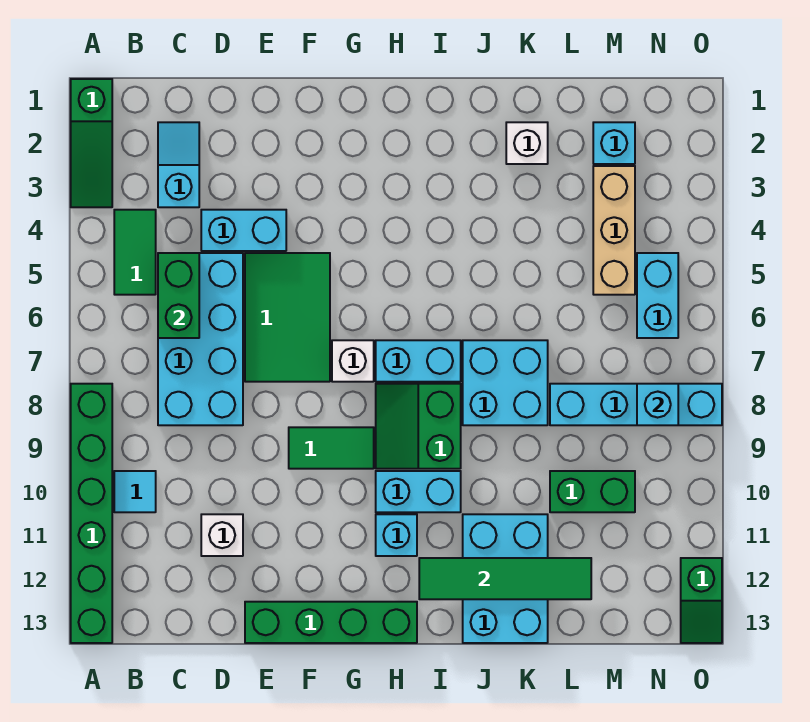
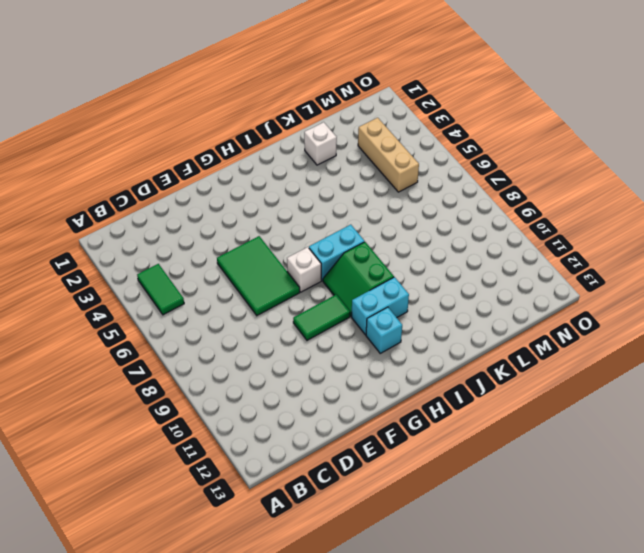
none -> green slope A1:A3 level 1 top 1
none -> green brick A8:A13 level 1
none -> cyan tile B10 level 1

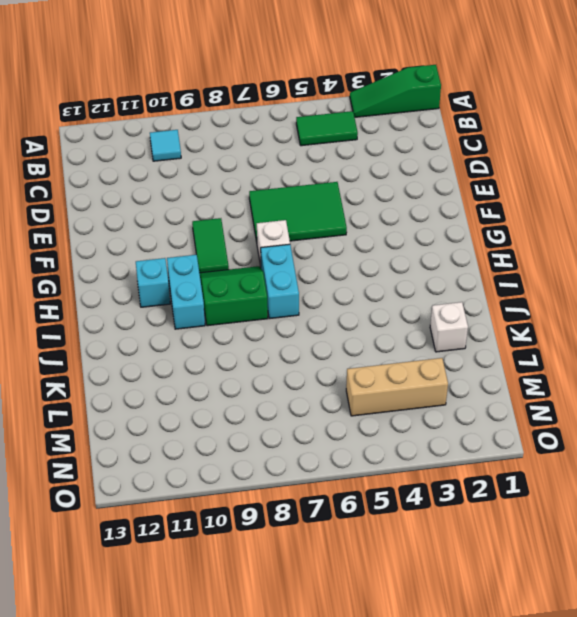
none -> green brick A8:A13 level 1
none -> cyan slope C2:C3 level 1 top 3
none -> cyan brick C5:D8 level 1

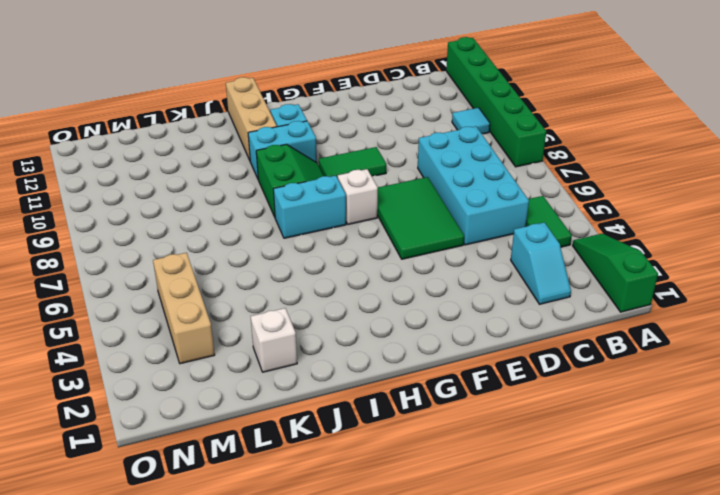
tan brick I11:I13 level 1 -> none
none -> cyan brick D4:E4 level 1
none -> white brick D11 level 1
none -> green brick E13:H13 level 1

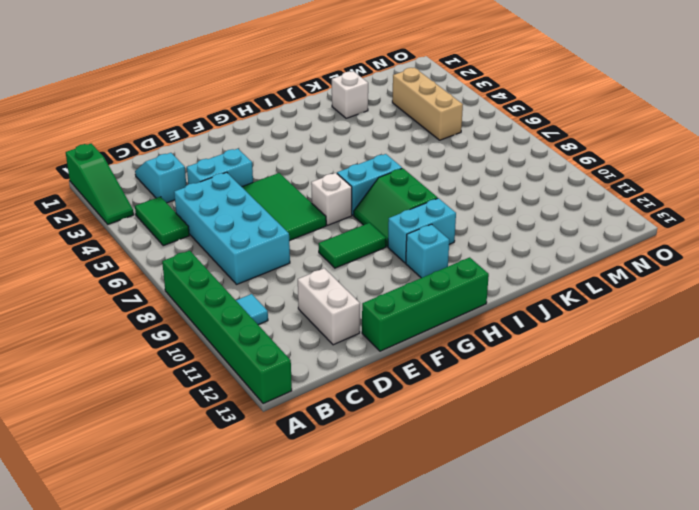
white brick D11:D12 level 1 -> white brick D11 level 1
none -> cyan brick J7:K8 level 1
none -> cyan brick J11:K13 level 1
none -> cyan brick L8:O8 level 1

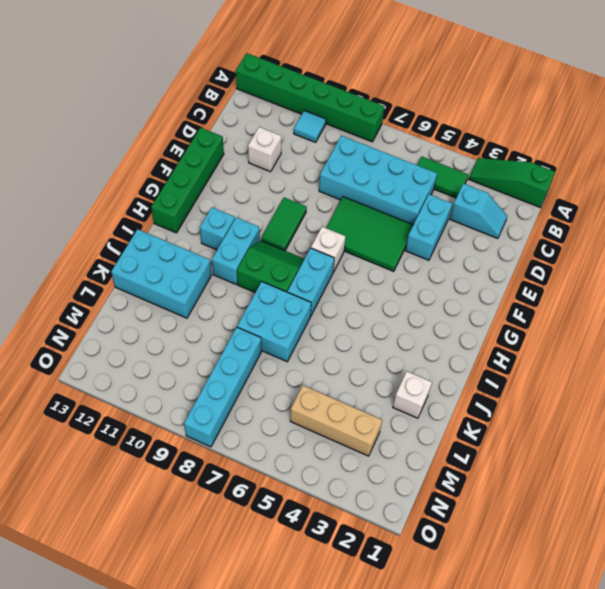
none -> green brick L10:M10 level 1
none -> cyan brick M2 level 1
none -> cyan brick N5:N6 level 1

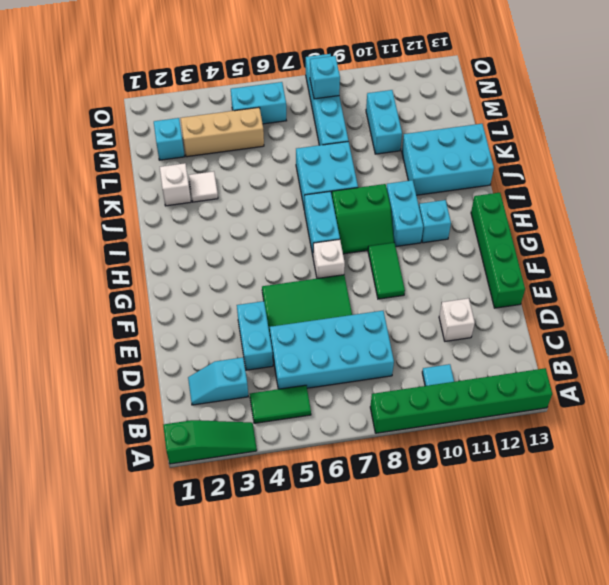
white tile K3 level 1 -> none
cyan brick L10:M10 level 1 -> green brick L10:M10 level 1
none -> green slope O12:O13 level 1 top 12
none -> green brick C5:C6 level 2
none -> green tile I12:L12 level 2

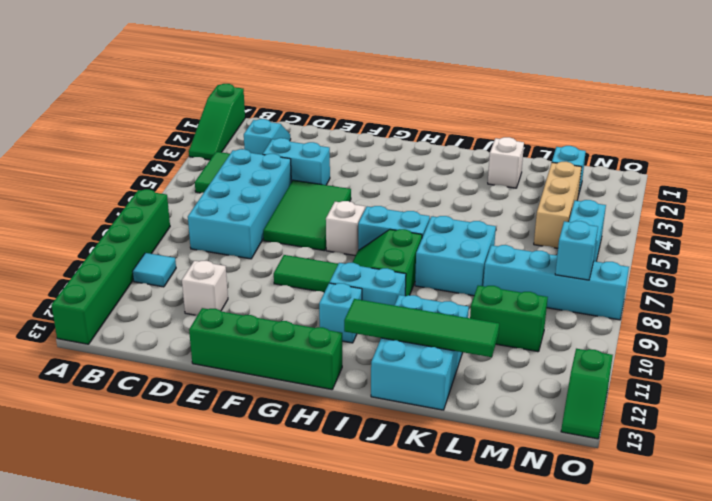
none -> green brick C5:C6 level 2

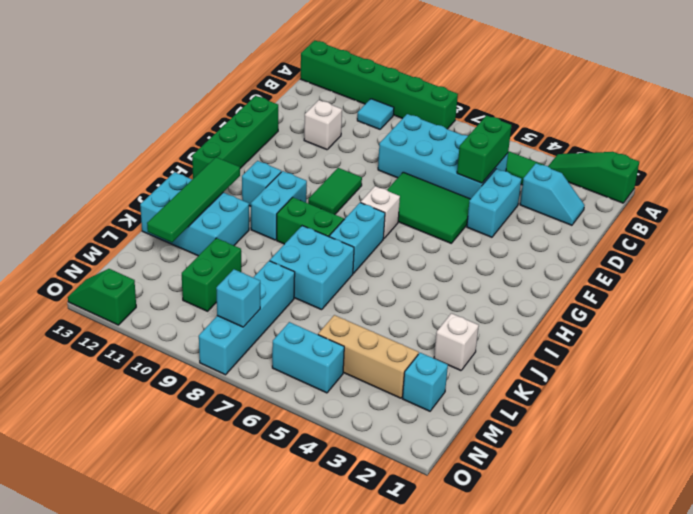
green brick C5:D5 level 2 -> green brick C5:C6 level 2

